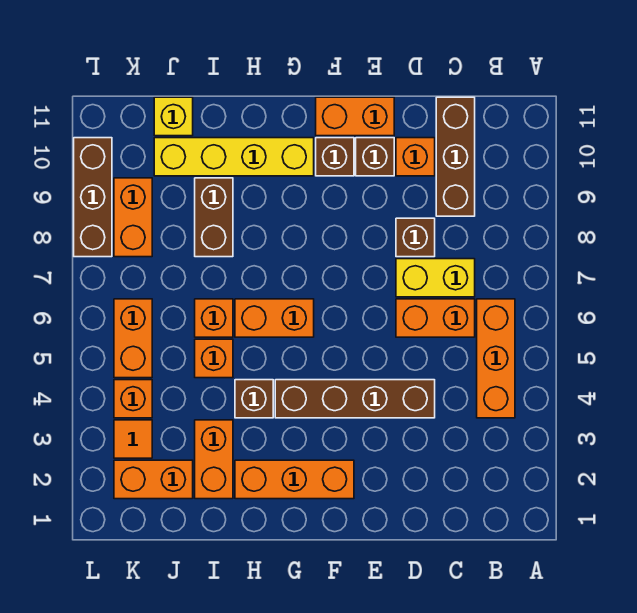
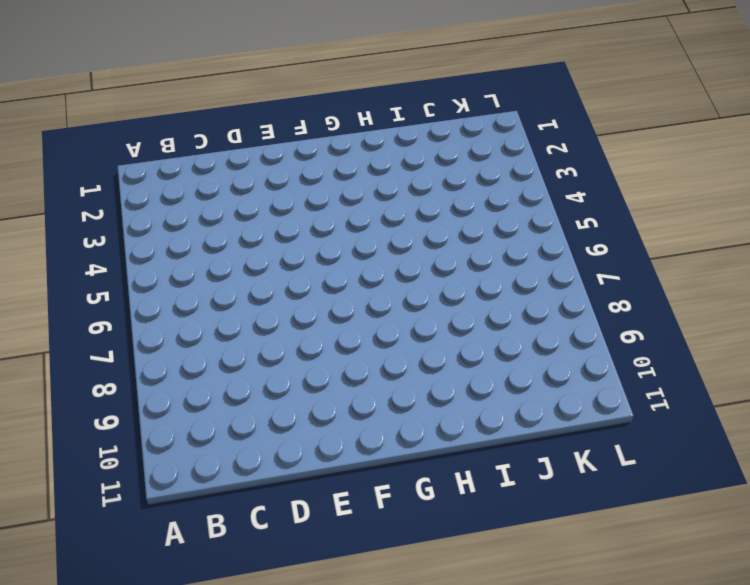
none -> orange brick B4:B6 level 1
none -> orange brick C6:D6 level 1
none -> yellow brick C7:D7 level 1

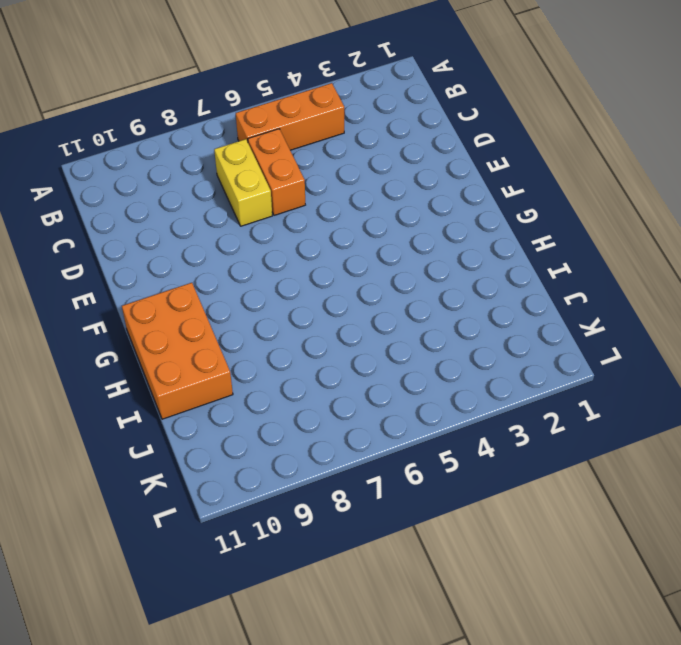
orange brick G10:I11 level 1 -> yellow brick G10:J10 level 1
none -> brown brick C9:C11 level 1
none -> brown brick D4:G4 level 1
none -> brown brick D8 level 1

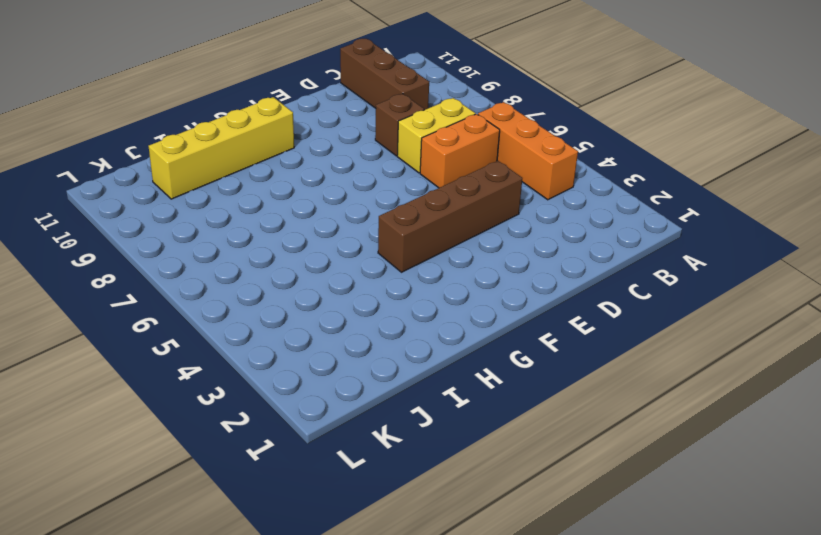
none -> orange brick D10 level 1
none -> brown brick E10 level 1
none -> orange brick E11:F11 level 1

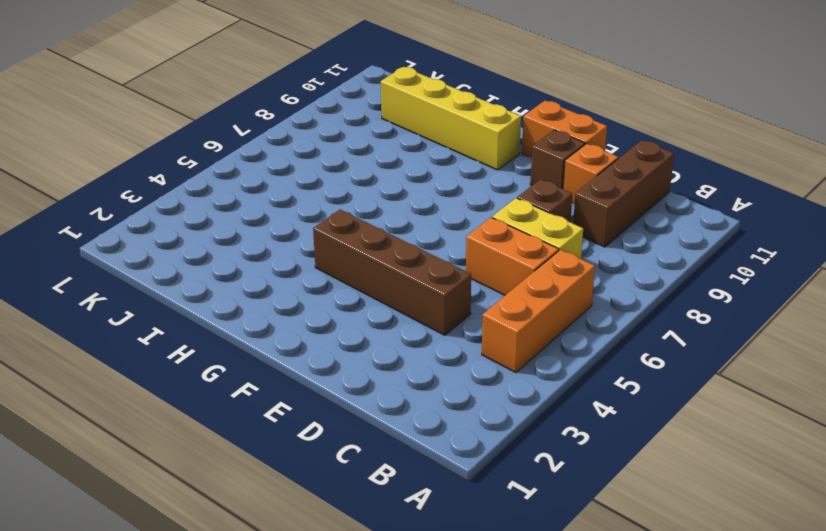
none -> orange brick F2:H2 level 1
none -> brown brick F10 level 1
none -> orange brick G6:H6 level 1

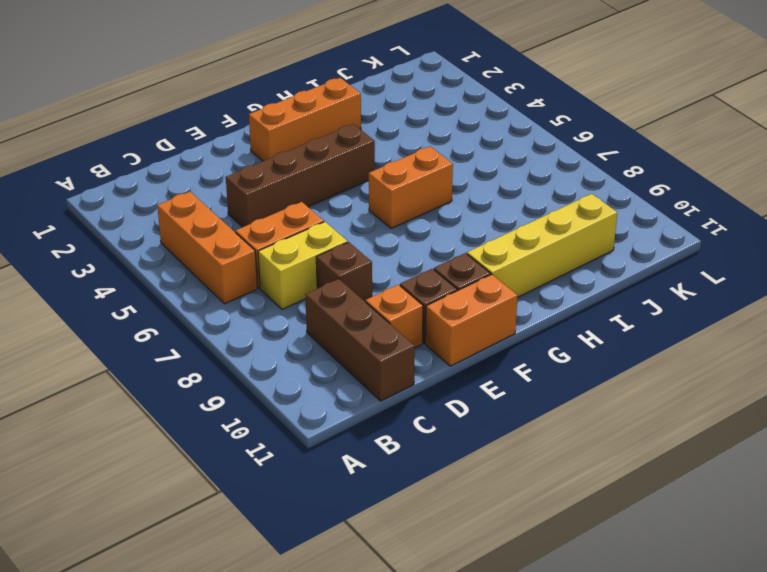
none -> brown brick H4 level 1
none -> orange brick I2:I3 level 1
none -> orange brick I5 level 1

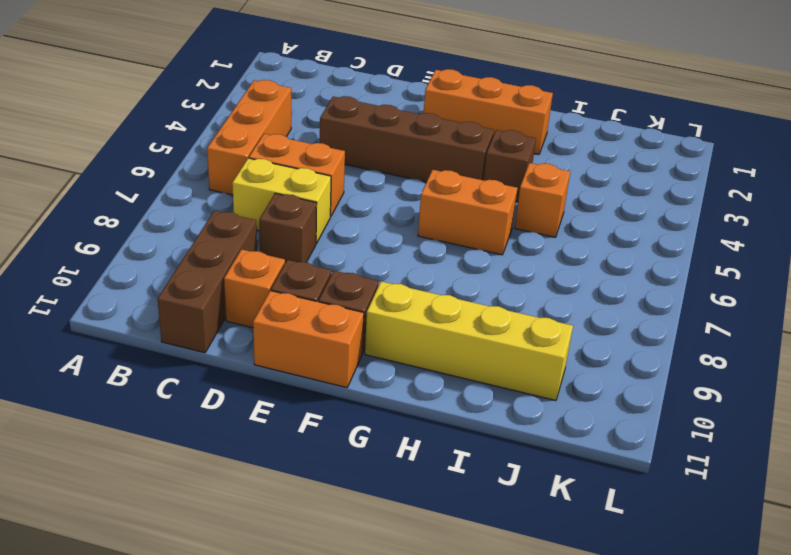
none -> orange brick I2:I3 level 1
none -> orange brick I6 level 1
none -> brown brick I8:I9 level 1

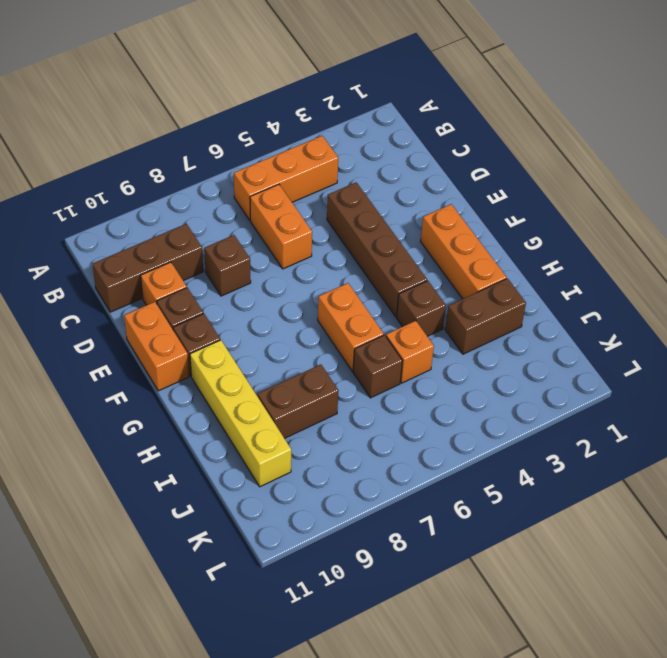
brown brick I2:I3 level 1 -> orange brick I2:I3 level 1
brown brick I6 level 1 -> orange brick I6 level 1
none -> yellow brick C7:D7 level 1
none -> orange brick J2:K2 level 1
none -> yellow brick J11 level 1

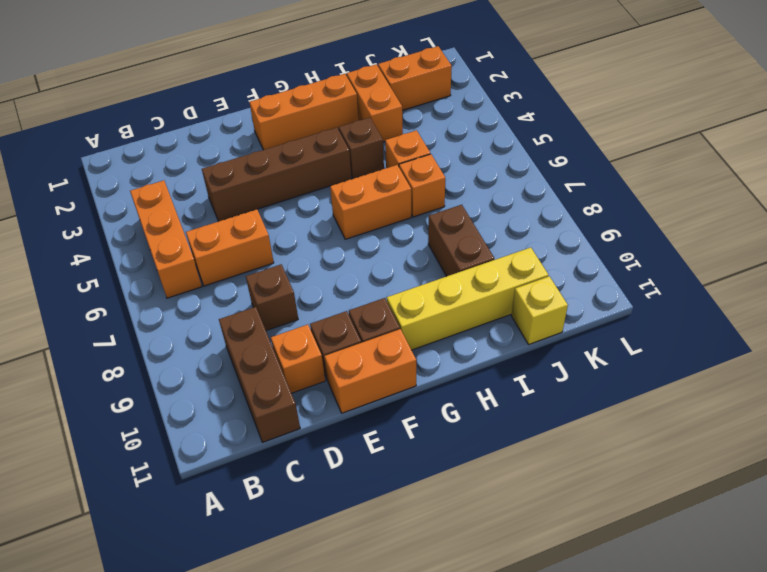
none -> yellow brick C7:D7 level 1
none -> orange tile K3 level 1
none -> orange brick K4 level 1

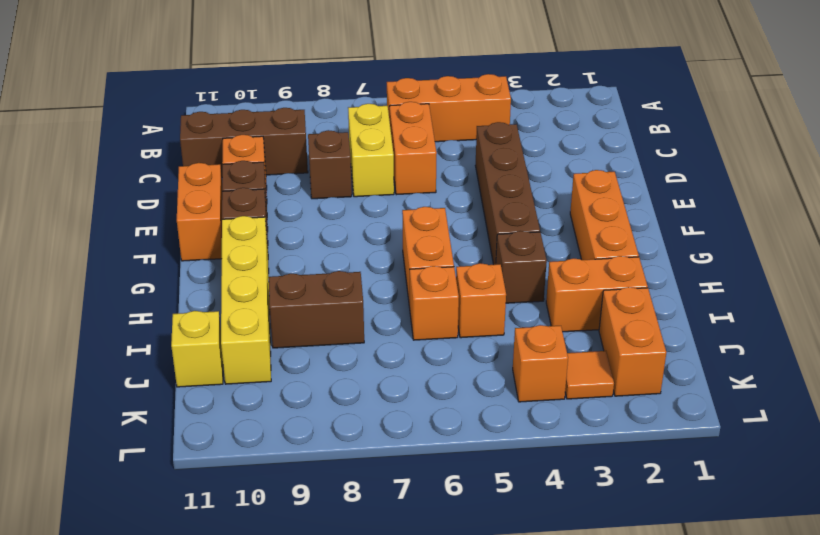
none -> orange brick K5:K6 level 1
none -> orange brick K8:K9 level 1
none -> brown brick L8:L10 level 1

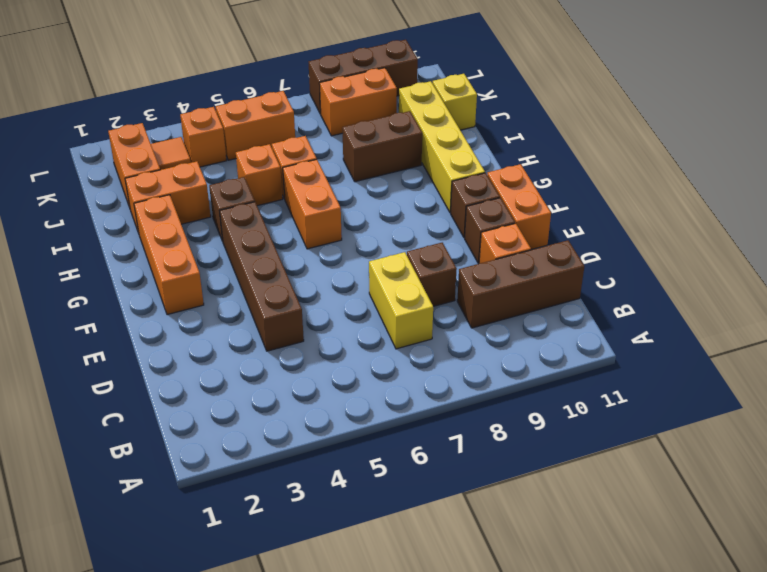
none -> orange brick B4:B6 level 1
none -> orange brick C6:D6 level 1

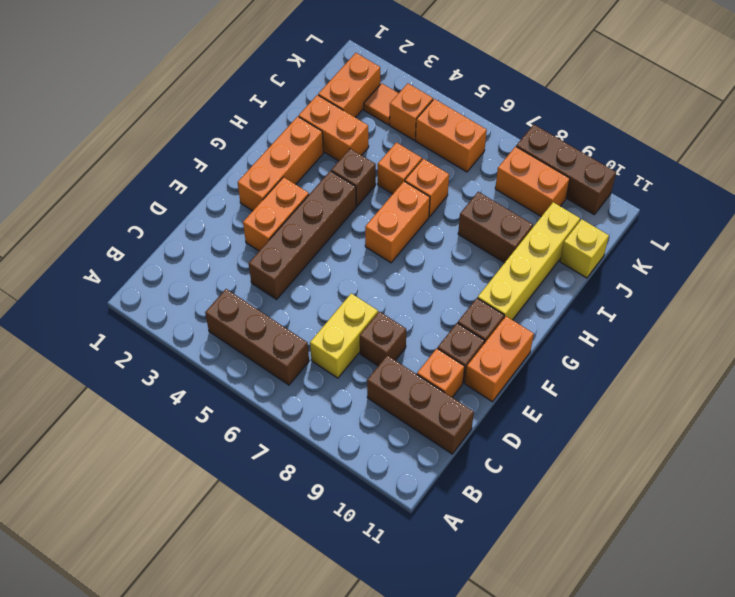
brown brick B4:B6 level 1 -> orange brick B4:B6 level 1
orange brick E3:F3 level 1 -> orange brick C6:D6 level 1

